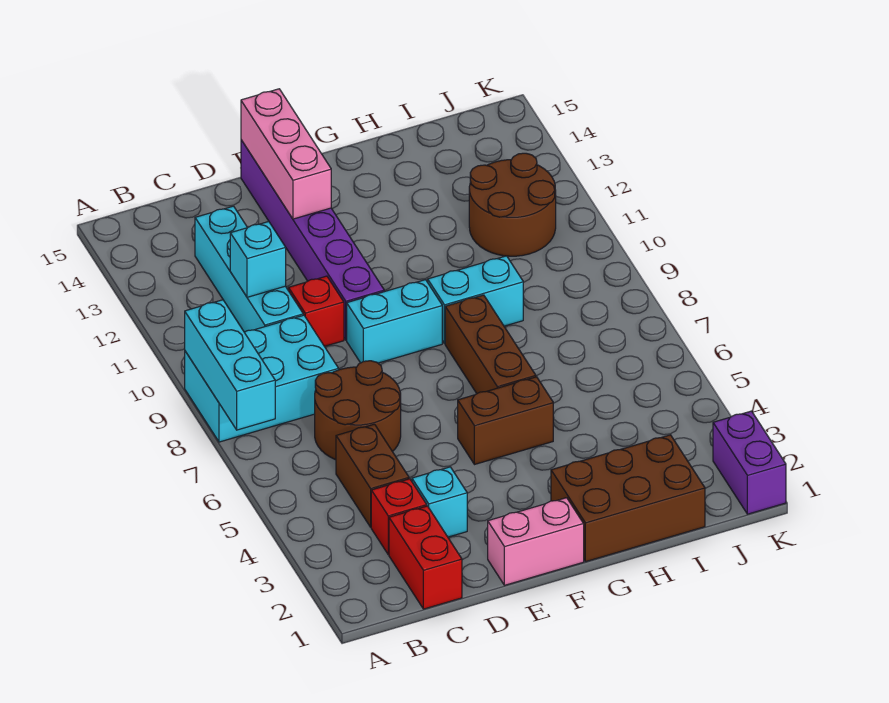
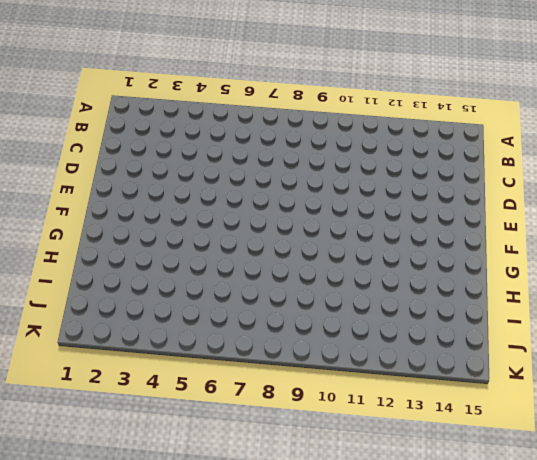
none -> cyan brick A8:C9 level 1
none -> red brick C1:C2 level 1
none -> red brick C3 level 1

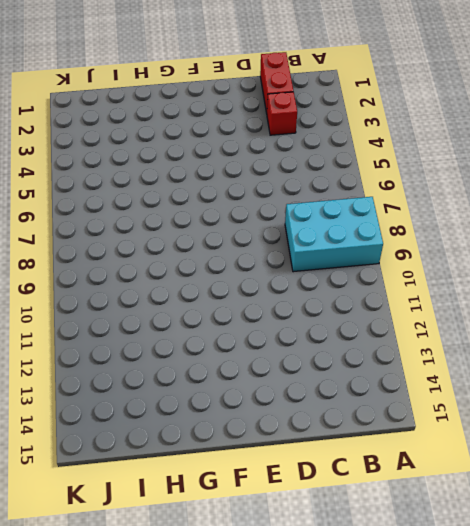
none -> brown brick C4:C5 level 1
none -> brown round brick C6:D7 level 1
none -> cyan brick C10:C13 level 1

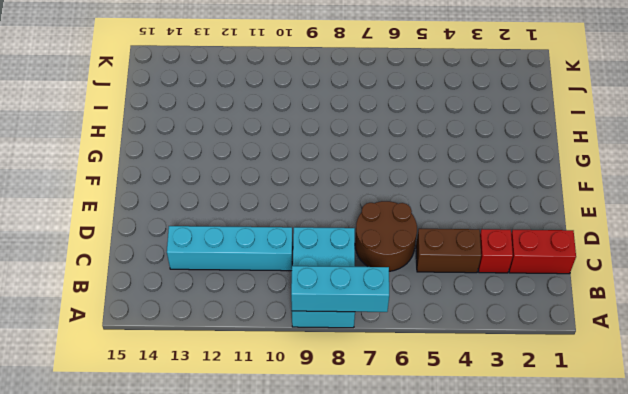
none -> cyan brick D3 level 1
none -> red brick D10 level 1
none -> pink brick E1:F1 level 1

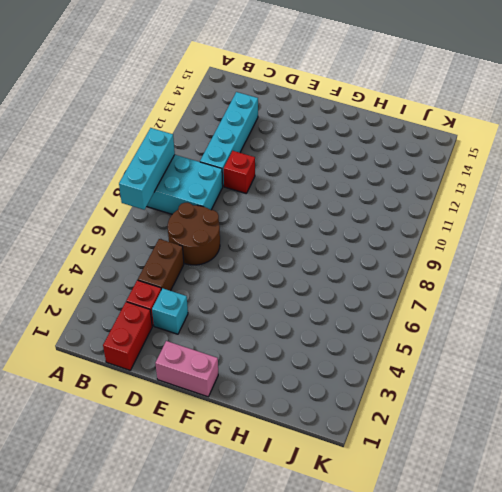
none -> cyan brick E9:F9 level 1
none -> purple brick E10:E15 level 1
none -> brown brick F5:G5 level 1

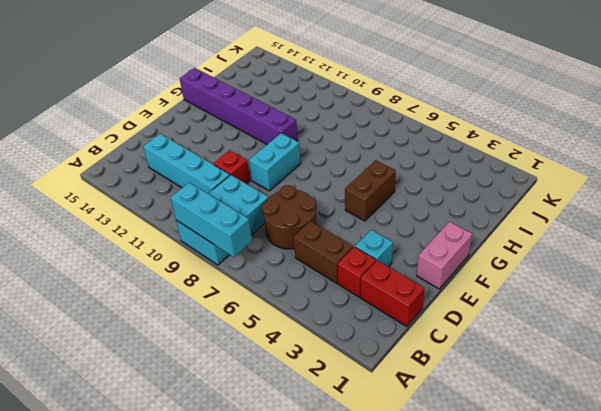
purple brick G10:G15 level 1 -> purple brick E10:E15 level 1
none -> brown brick G1:I2 level 1
none -> brown brick G6:G8 level 1
none -> cyan brick G9:H9 level 1

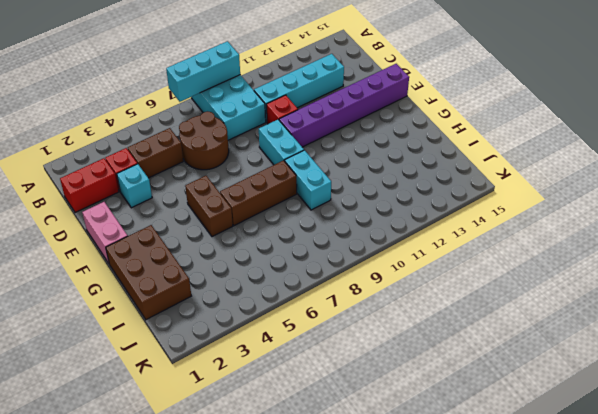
none -> brown round brick I11:J12 level 1
none -> purple brick K1:K2 level 1
none -> cyan brick C11 level 2

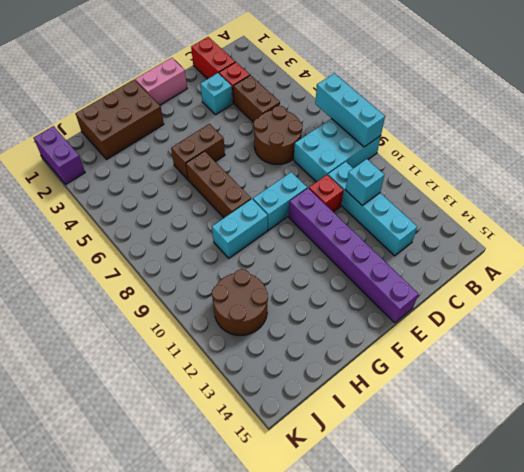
none -> pink brick E13:E15 level 2

